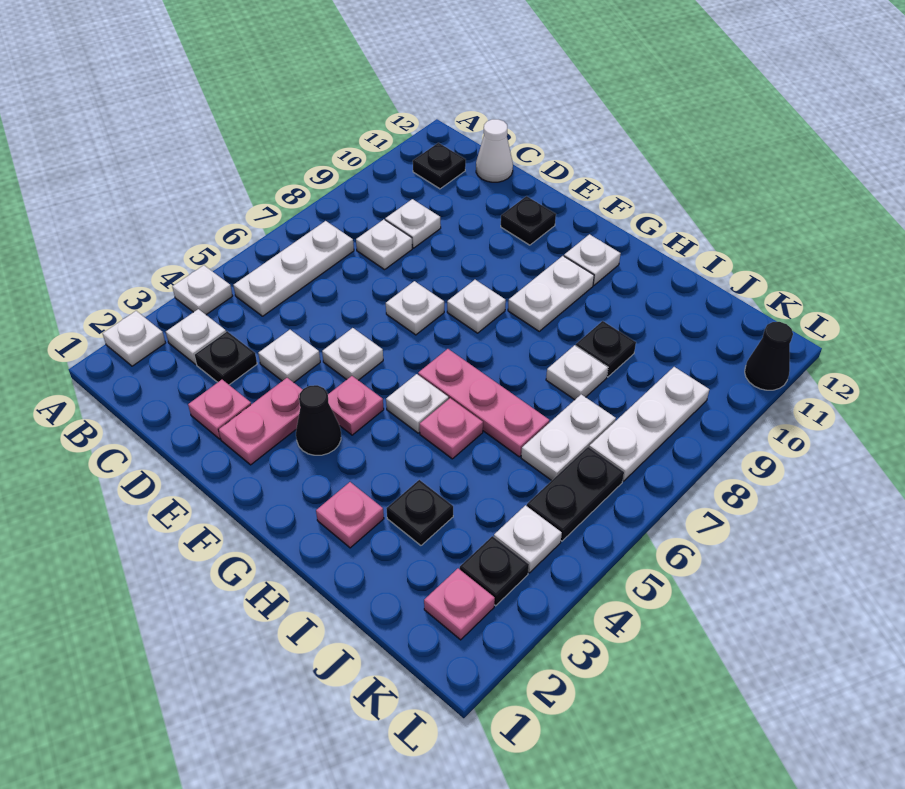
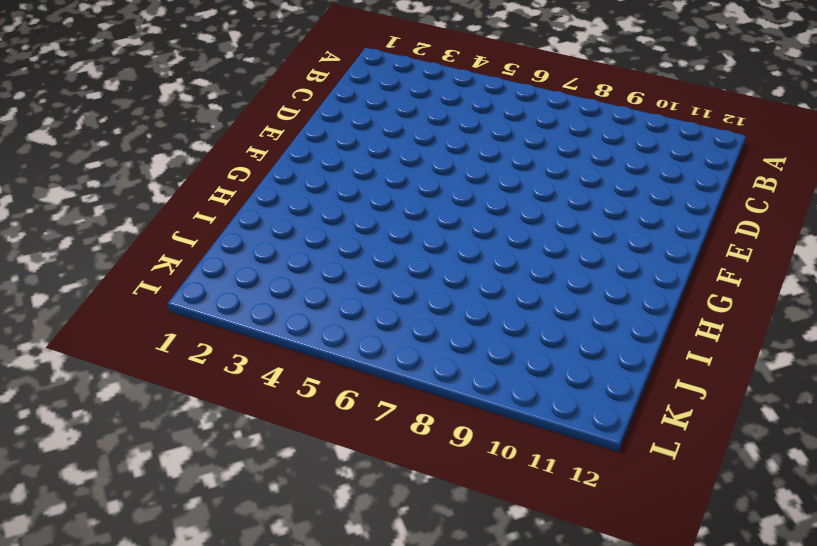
none -> white plate A2 level 1
none -> white plate A4 level 1
none -> white plate B3 level 1
none -> white plate B5:B7 level 1

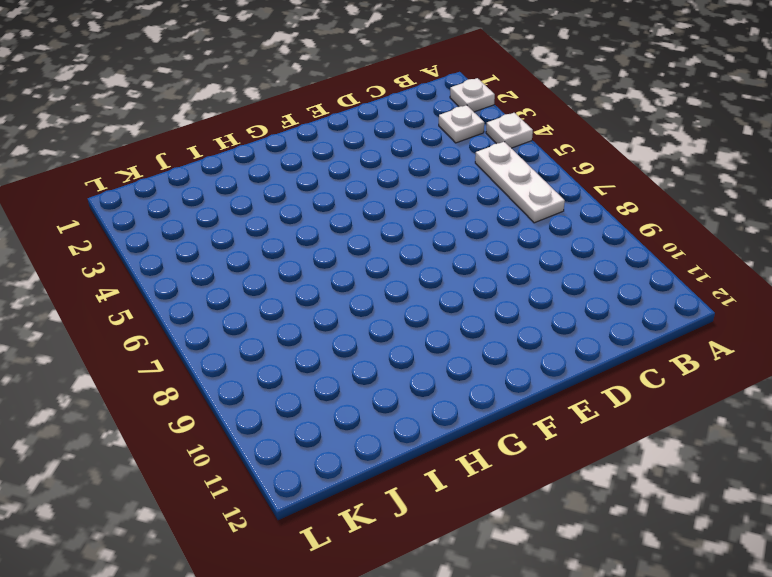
none -> black plate B11 level 1
none -> black plate C3 level 1
none -> white plate C8 level 1
none -> white plate C9 level 1

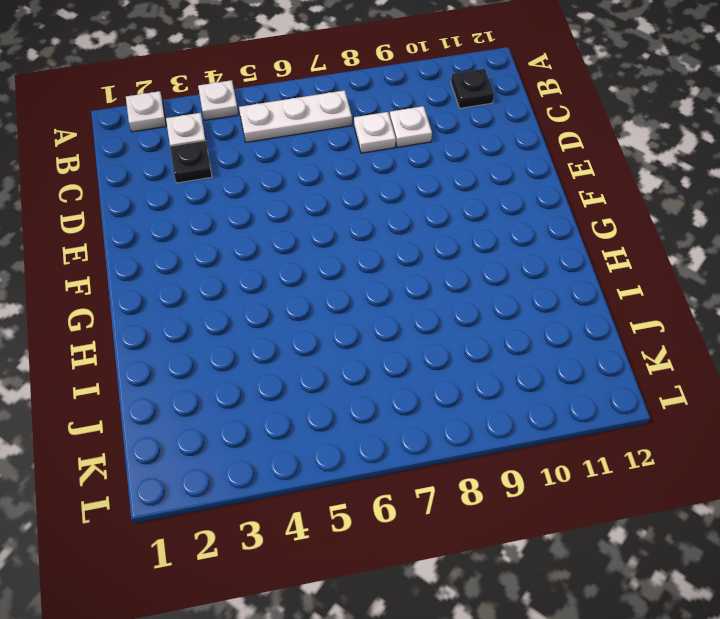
none -> white cone C12 level 1
none -> pink plate D2 level 1
none -> white plate D4 level 1
none -> pink plate E2:E3 level 1

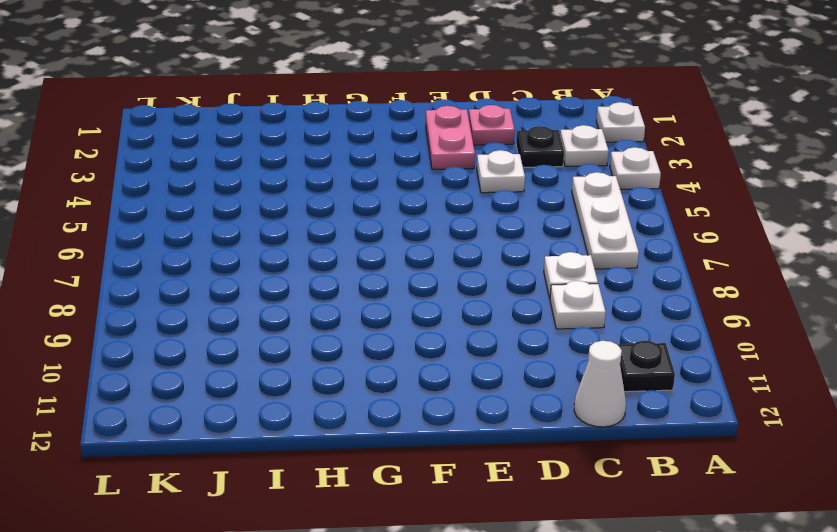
none -> white plate E5 level 1
none -> white plate E7 level 1
none -> black plate E11 level 1
none -> black cone F3 level 1

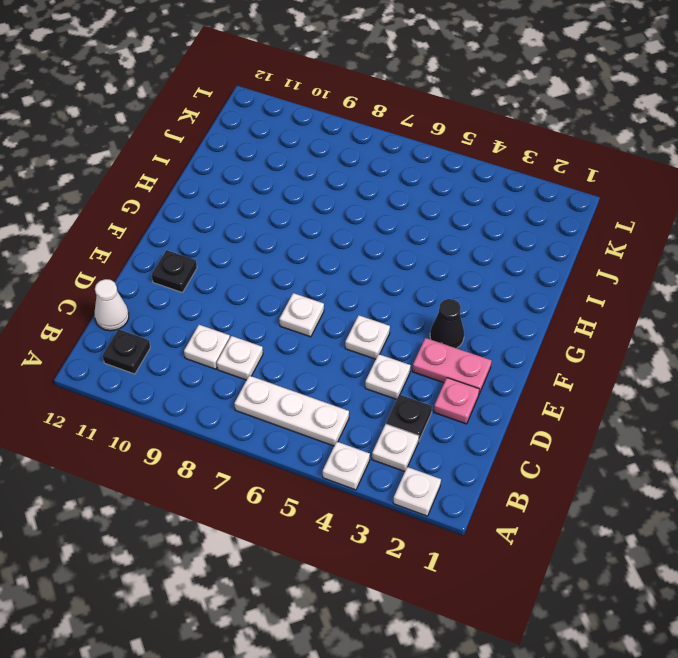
none -> pink plate F4 level 1
none -> white plate F8 level 1
none -> white plate G5 level 1
none -> pink plate G6:I6 level 1

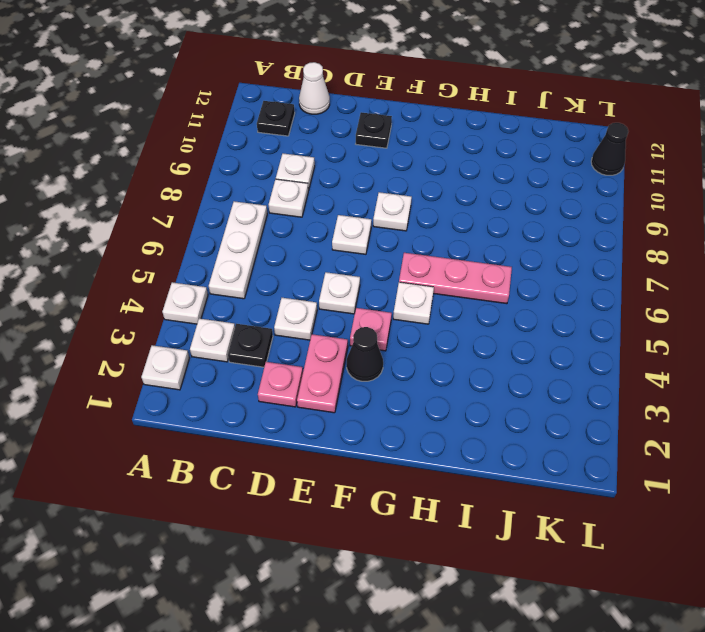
none -> white plate G9:G10 level 1
none -> white plate G11 level 1
none -> pink plate H2 level 1
none -> pink plate H5 level 1

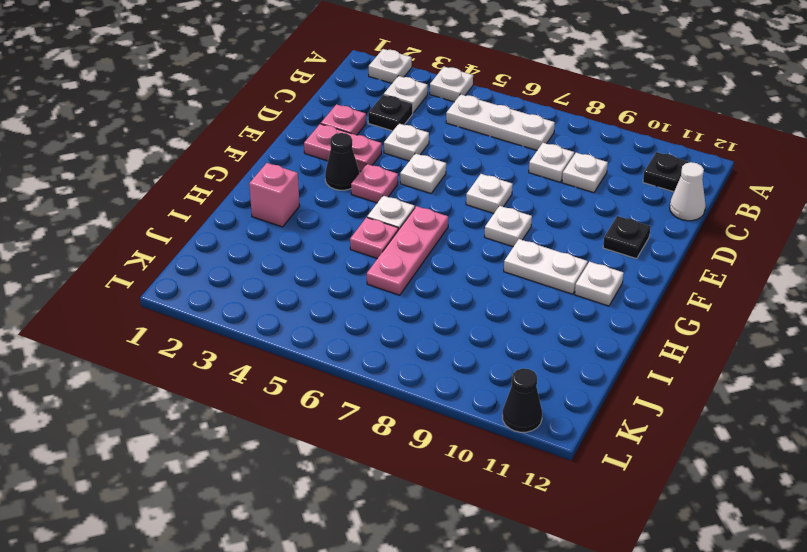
pink brick H2 level 1 -> pink plate H2 level 1
none -> black plate I3 level 1
none -> white plate I8 level 1
none -> black plate I9 level 1
none -> white plate J6:J7 level 1

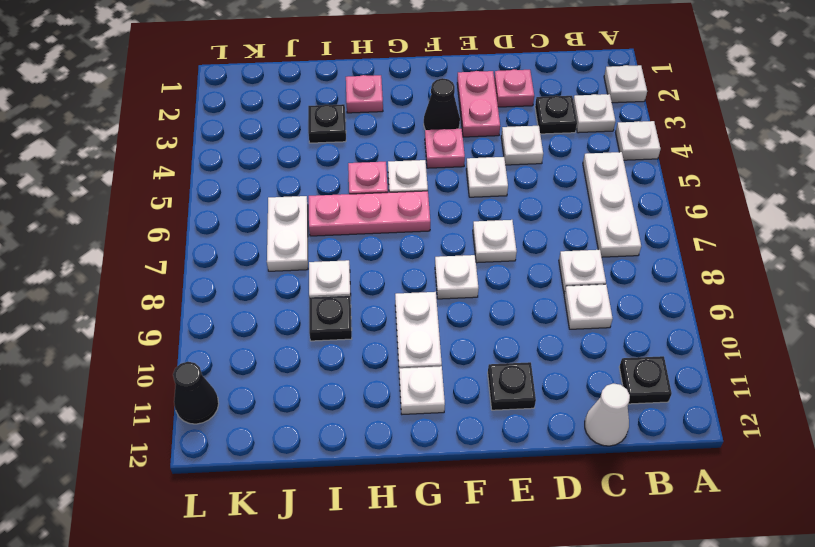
none -> pink plate K2 level 1
none -> black plate K3 level 1
none -> white plate K4 level 1
none -> black plate K5:K6 level 1

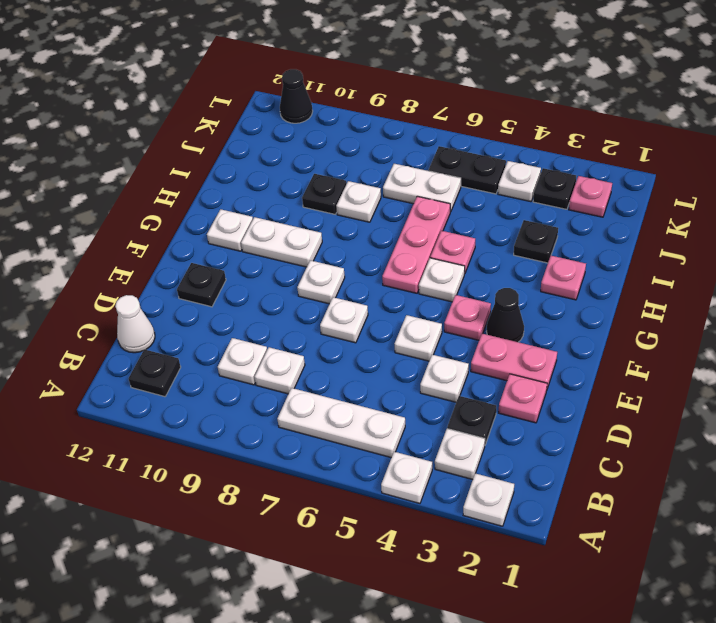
none -> white plate K7:K9 level 1

